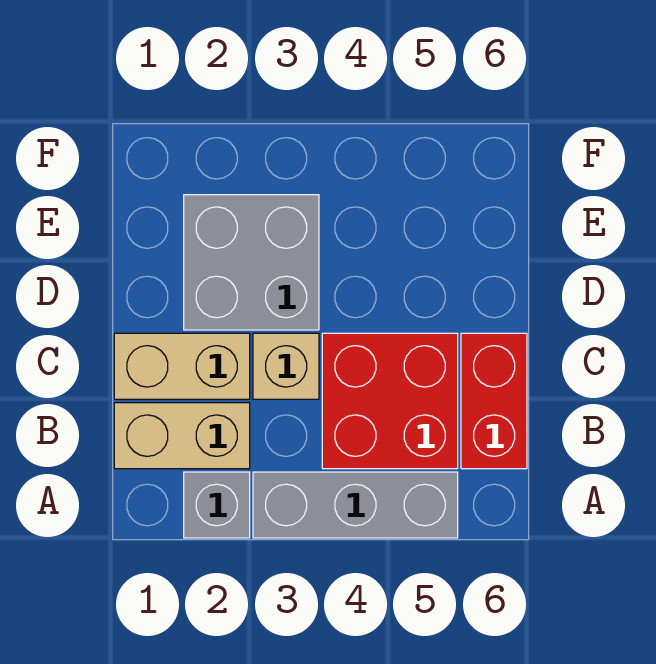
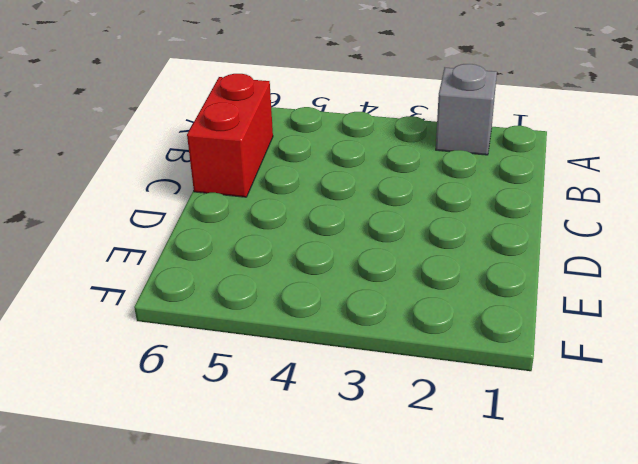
none -> grey brick A3:A5 level 1
none -> tan brick B1:B2 level 1

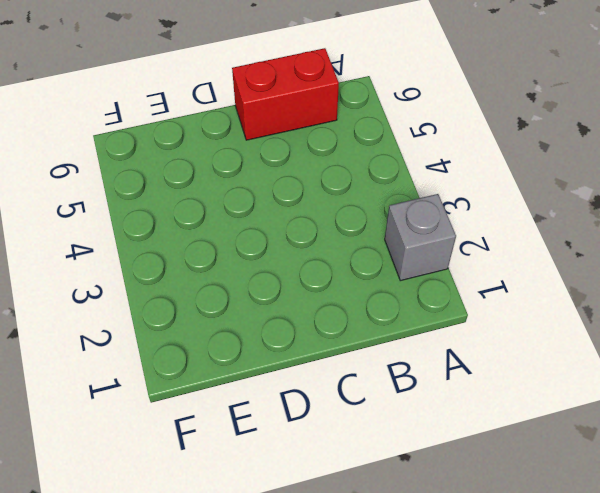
none -> grey brick A3:A5 level 1
none -> tan brick B1:B2 level 1

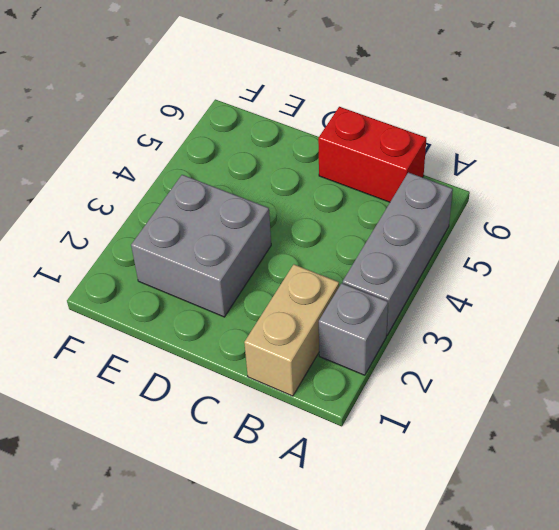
none -> red brick B4:C5 level 1
none -> tan brick C1:C2 level 1

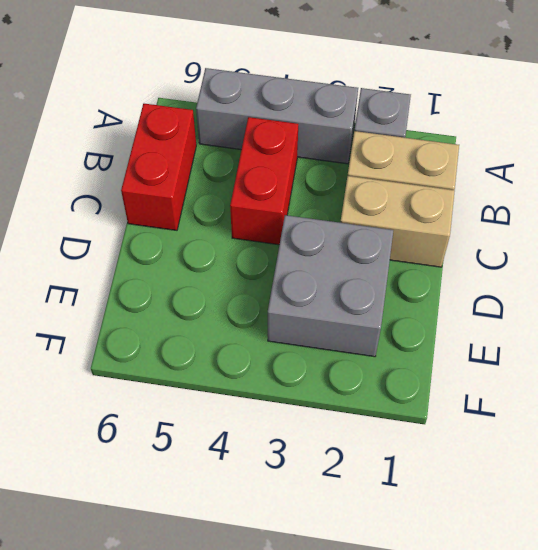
red brick B4:C4 level 1 -> red brick B4:C5 level 1
none -> tan brick C3 level 1

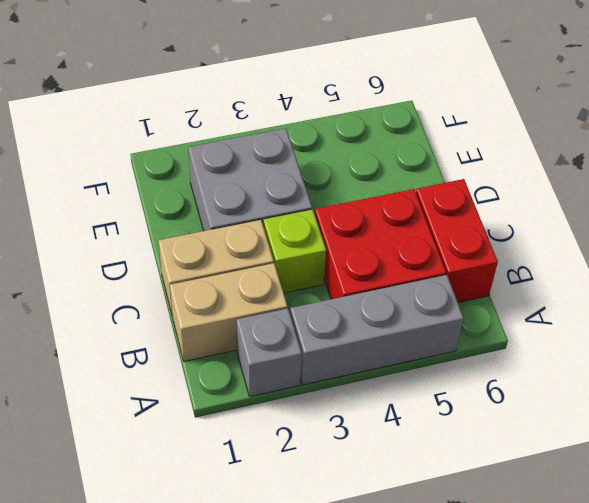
lime brick C3 level 1 -> tan brick C3 level 1

